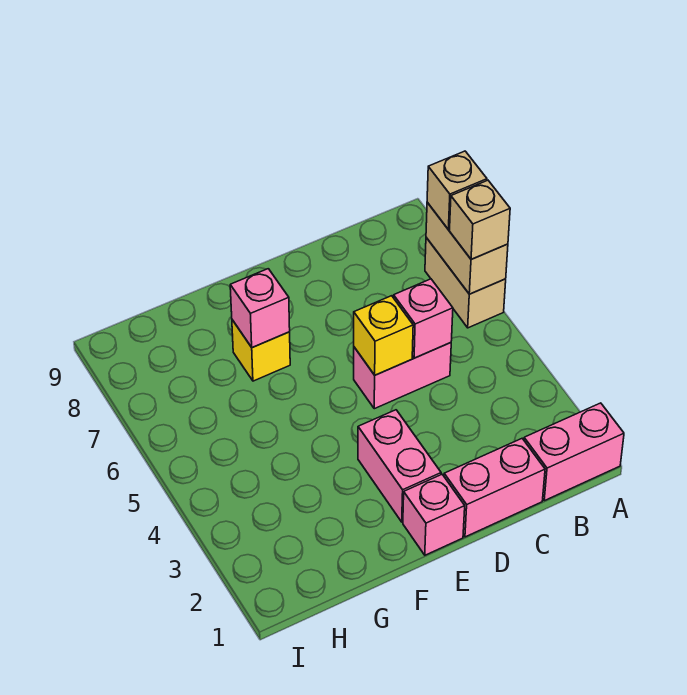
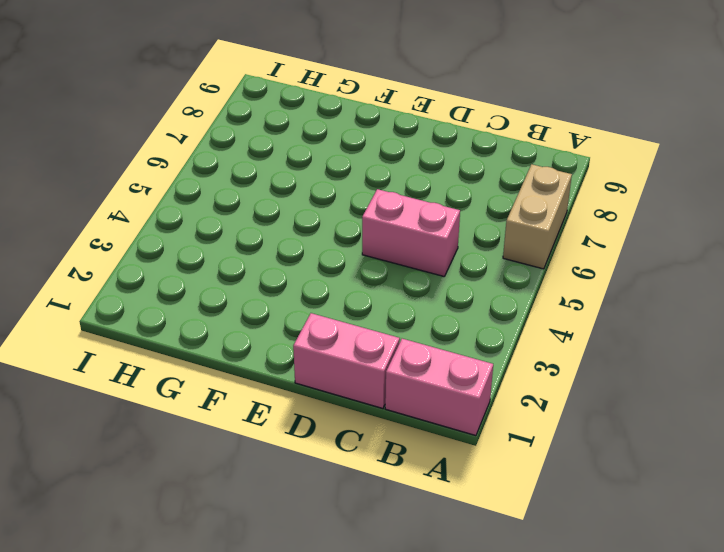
none -> pink brick E1 level 1
none -> pink brick E2:E3 level 1
none -> yellow brick F7 level 1

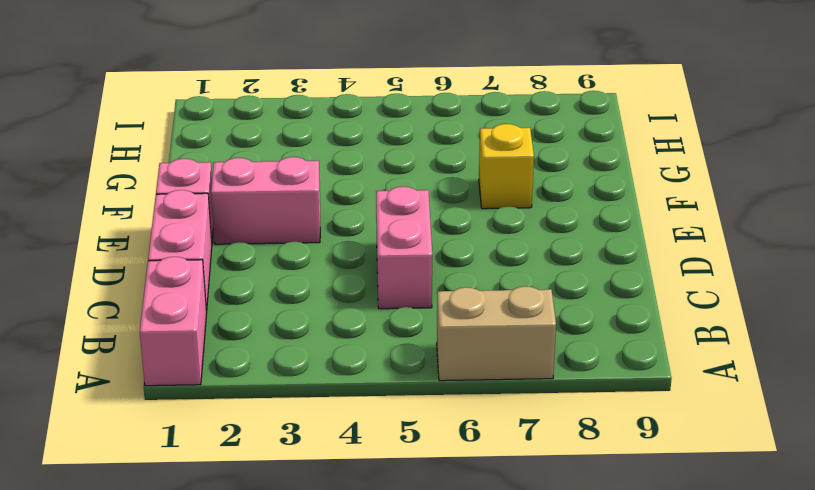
none -> tan brick A6:A7 level 2
none -> pink brick C5 level 2
none -> yellow brick D5 level 2

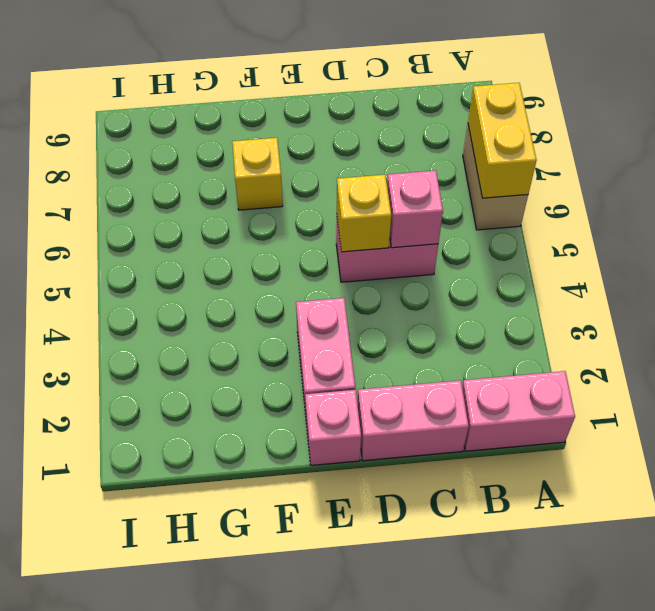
yellow brick A6:A7 level 2 -> tan brick A6:A7 level 2
none -> pink brick F7 level 2
none -> tan brick A6 level 3
none -> tan brick A7 level 3

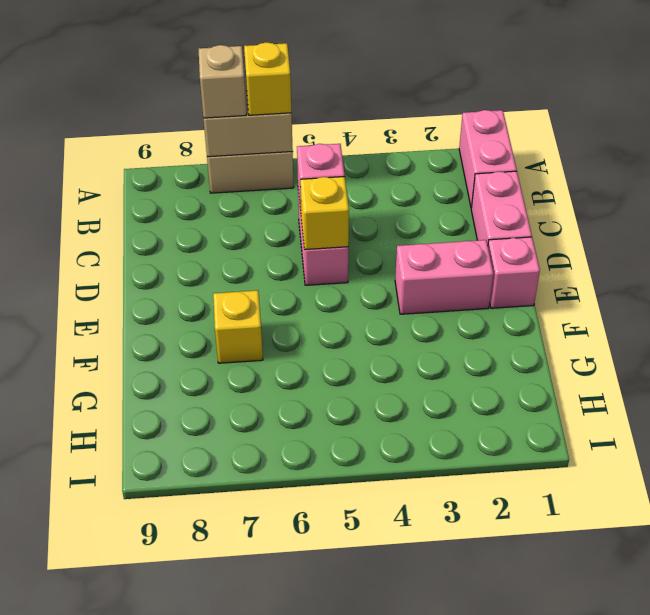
yellow brick A6 level 3 -> tan brick A6 level 3
none -> pink brick F7 level 2

